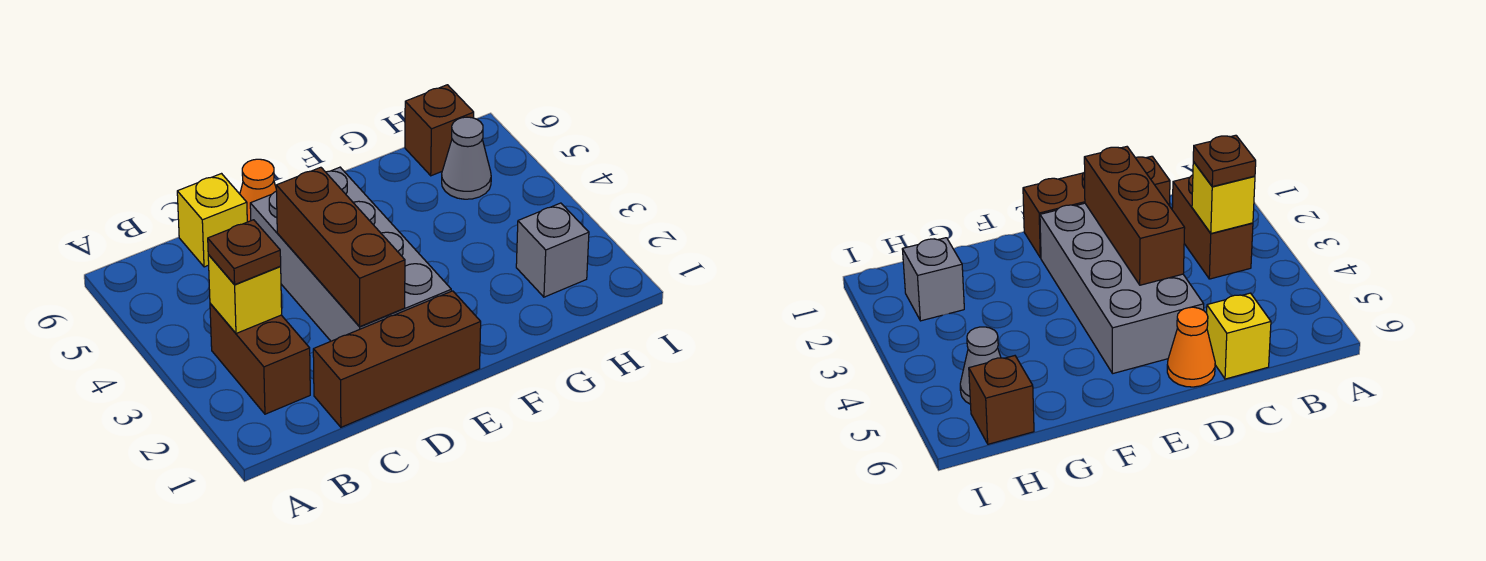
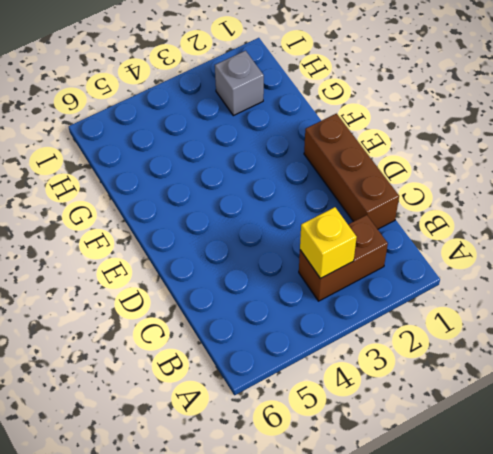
none -> yellow brick C6 level 1
none -> grey brick D2:E5 level 1

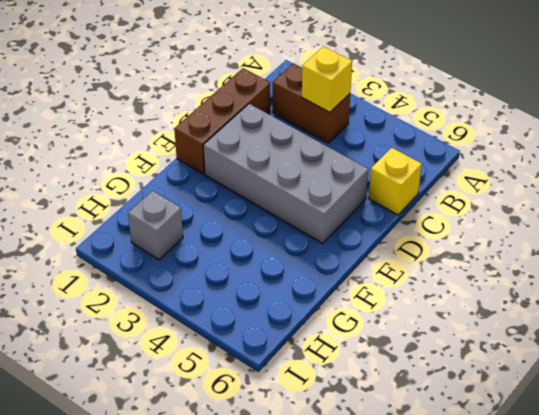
none -> orange cone D6 level 1
none -> grey cone H5 level 1

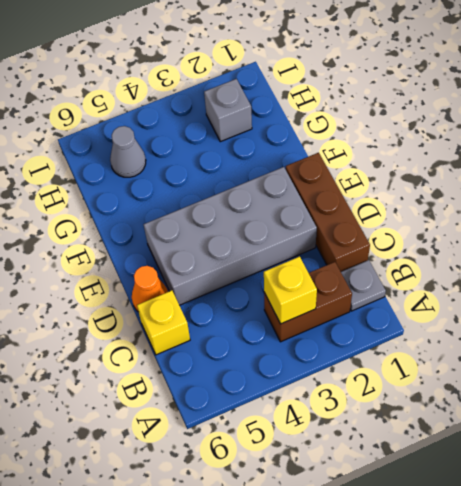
grey plate B1 level 1 -> none
none -> brown brick H6 level 1
none -> brown brick D2:D4 level 2

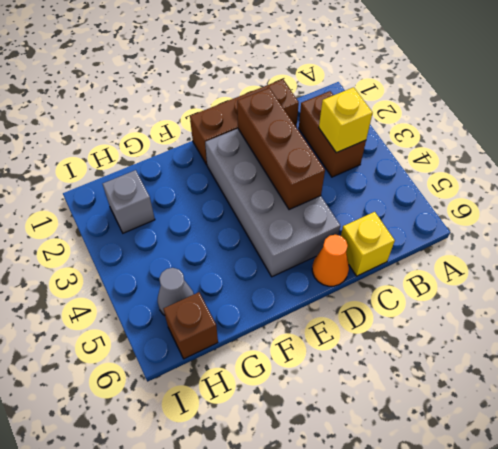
none -> brown plate B3 level 3

